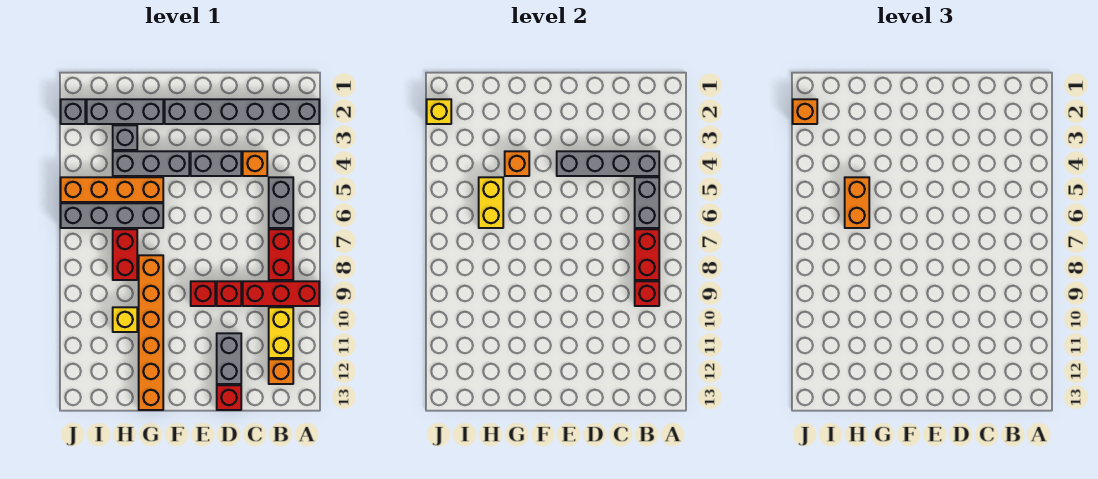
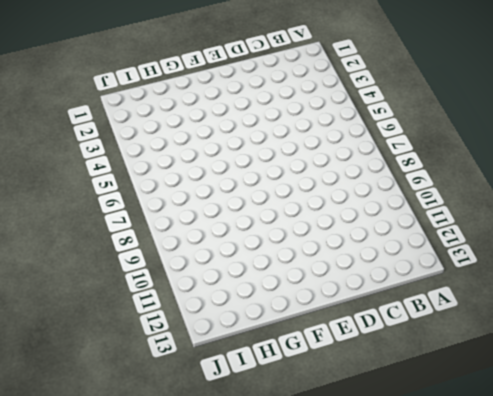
none -> grey brick A2:F2 level 1
none -> red brick A9:C9 level 1
none -> grey brick B5:B6 level 1
none -> red brick B7:B8 level 1

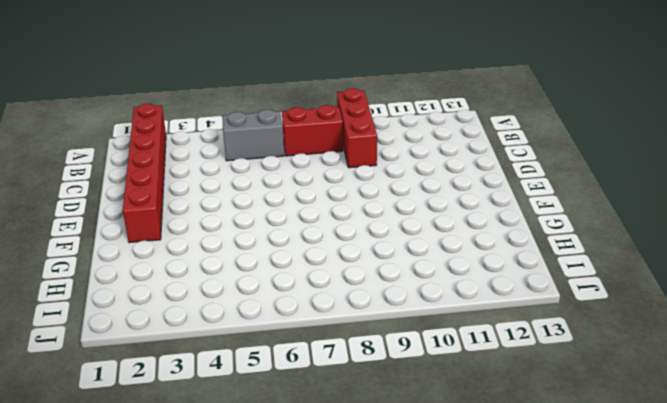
red brick A2:F2 level 1 -> grey brick A2:F2 level 1
none -> yellow brick B10:B11 level 1
none -> orange brick B12 level 1
none -> orange brick C4 level 1
none -> grey brick D4:E4 level 1

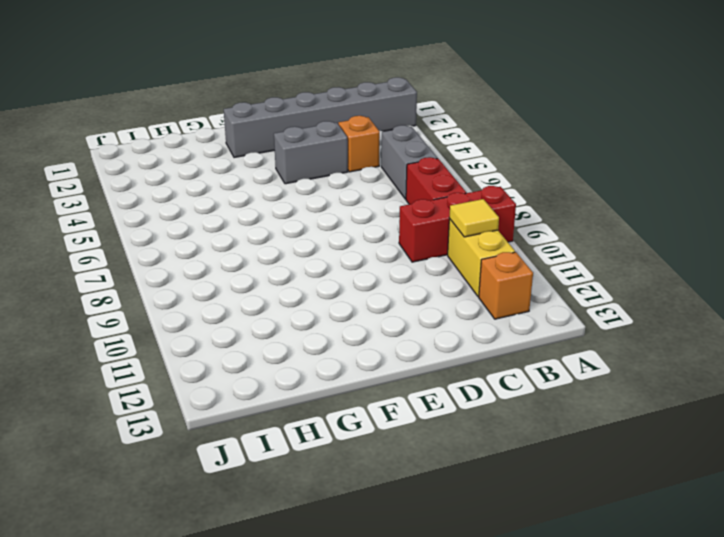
yellow tile B10 level 2 -> none
none -> red brick D9 level 1
none -> grey brick D11:D12 level 1
none -> red brick D13 level 1
none -> red brick E9 level 1

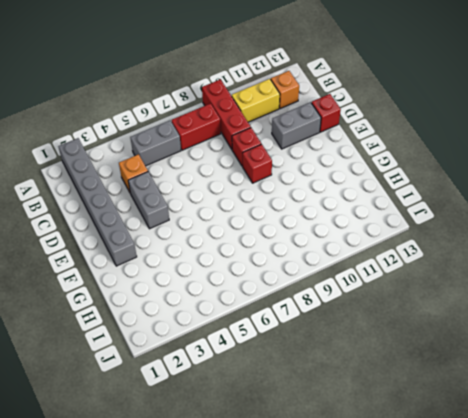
none -> grey brick F4:H4 level 1
none -> grey brick G2:I2 level 1
none -> orange brick G5:J5 level 1
none -> grey brick G6:J6 level 1

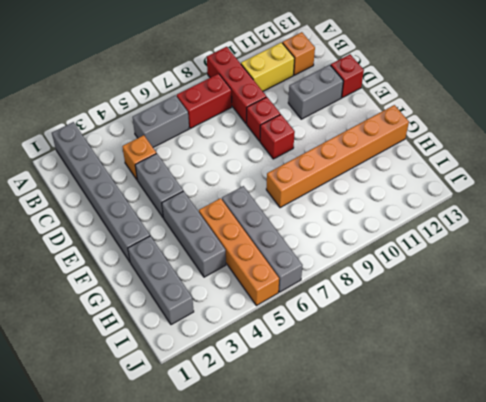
none -> grey brick H3 level 1
none -> red brick H7:H8 level 1
none -> yellow brick H10 level 1
none -> grey brick J2 level 1

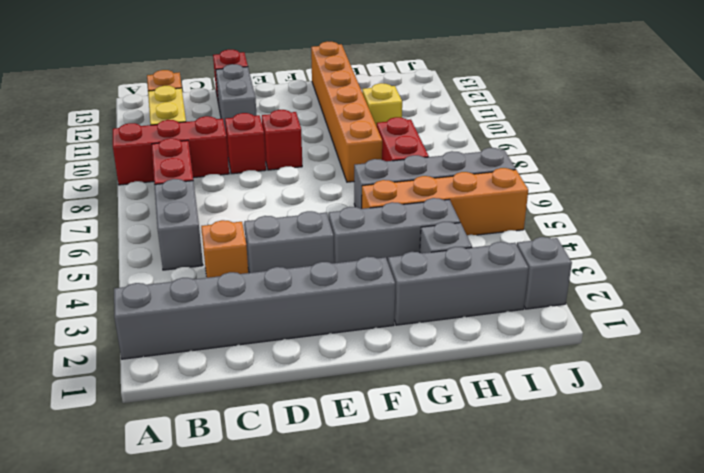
none -> grey brick B4:E4 level 2
none -> grey brick B5:B6 level 2
none -> red brick B7:B8 level 2
none -> red brick B9 level 2

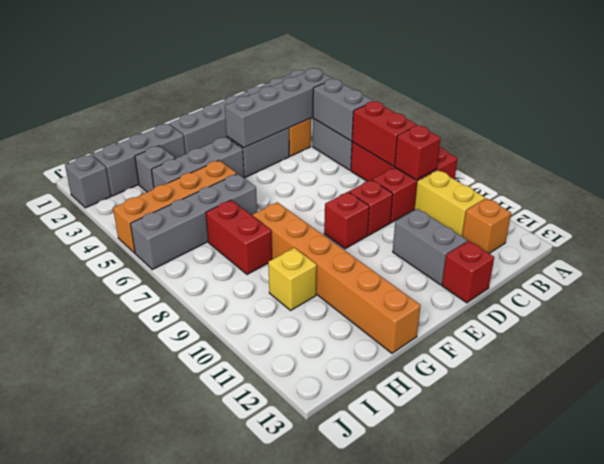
none -> orange brick G4 level 2
none -> yellow brick H5:H6 level 2
none -> yellow brick J2 level 2
none -> orange brick H5:H6 level 3

